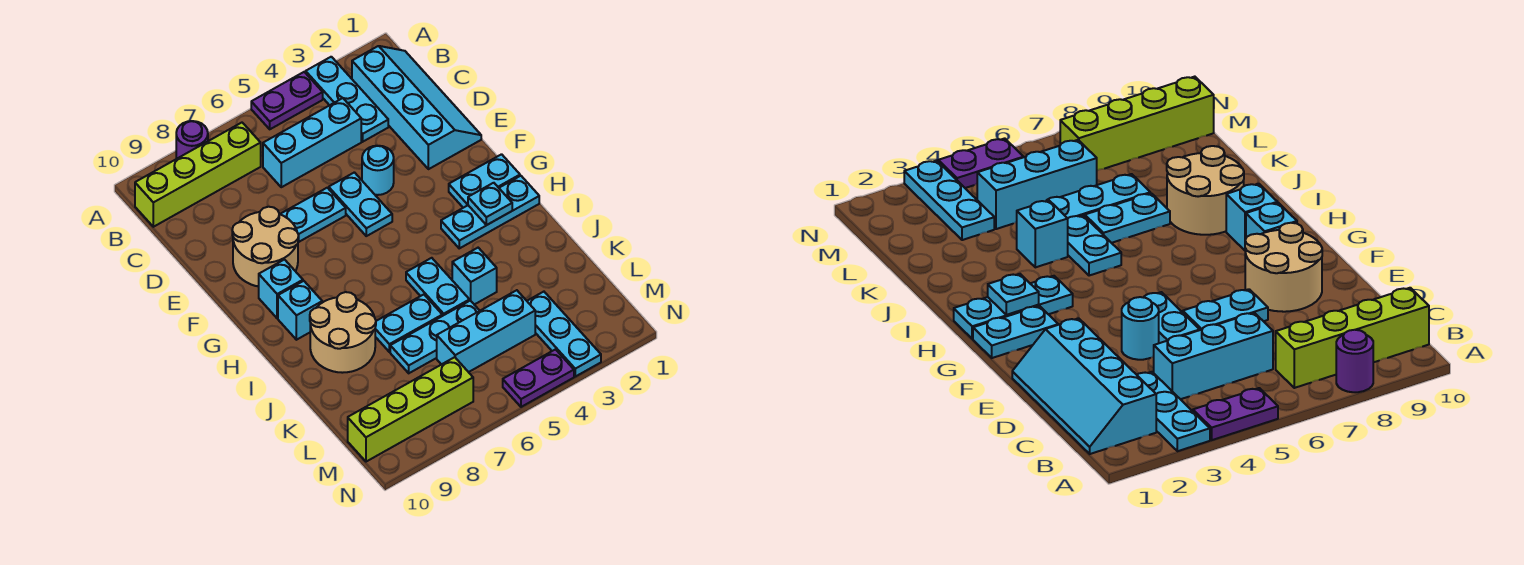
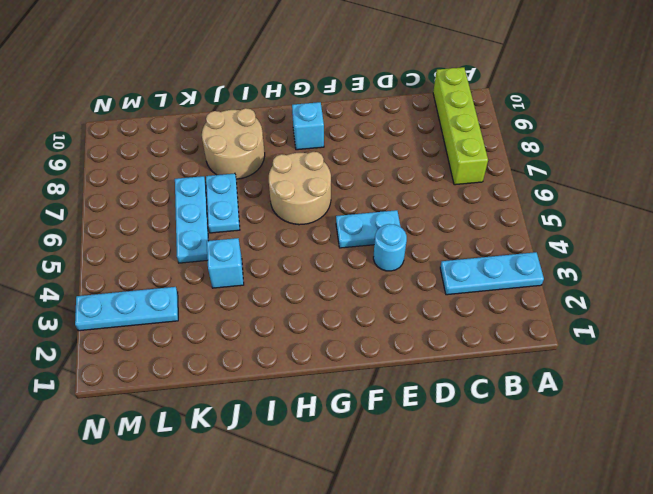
tan round brick G6:H7 level 1 -> tan round brick E8:F9 level 1
none -> purple plate A4:A5 level 1
none -> purple round brick A8 level 1
none -> cyan slope B1:E2 level 1 top 2

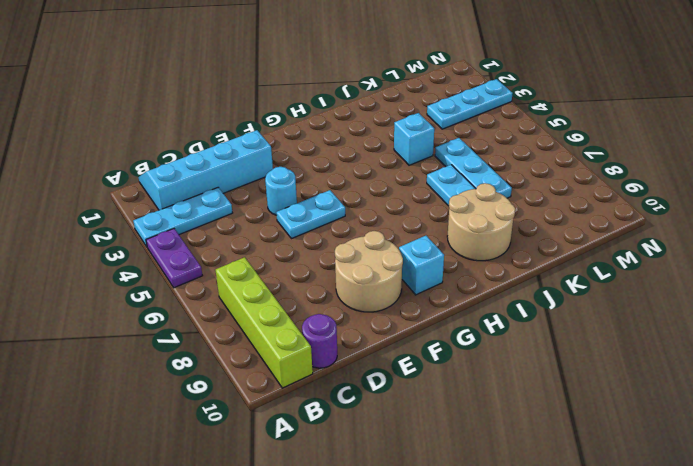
purple round brick C10 level 1 -> purple round brick A8 level 1
none -> cyan brick C4:C6 level 1
none -> cyan plate E6:E7 level 1
none -> cyan plate G1:G2 level 1

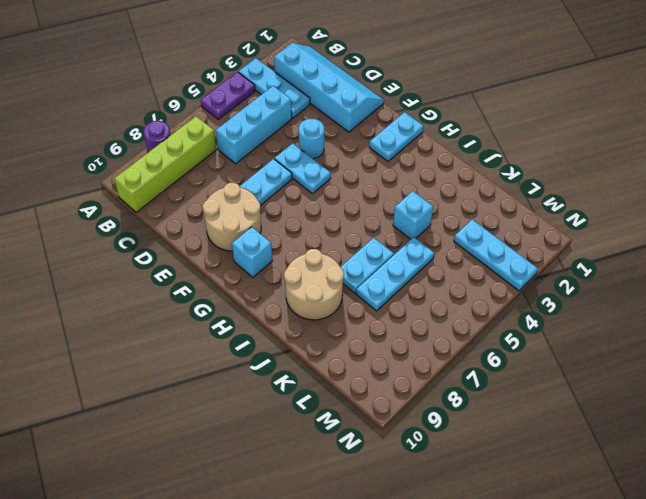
none -> cyan plate H1:H3 level 1
none -> cyan brick H9 level 1
none -> cyan plate I5:J5 level 1

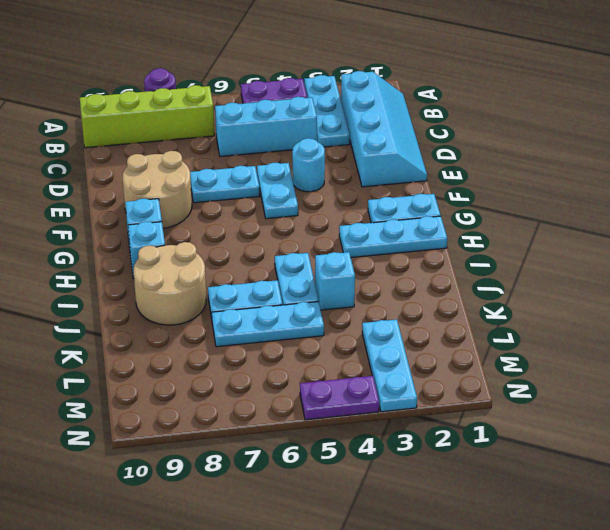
none -> cyan brick L4:L6 level 1
none -> lime brick M7:M10 level 1
none -> cyan plate H2 level 2

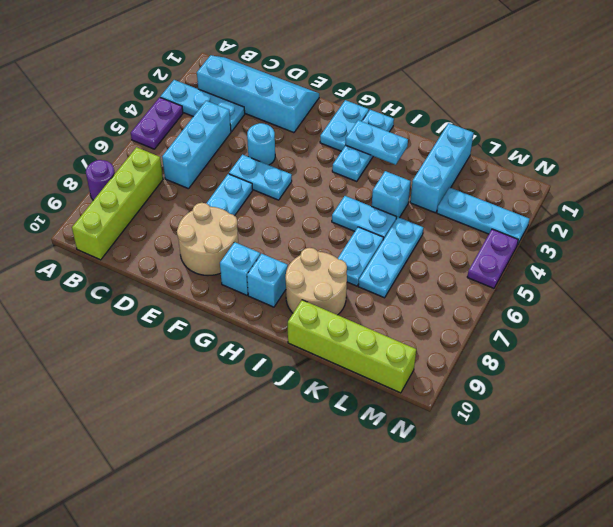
cyan plate H2:I2 level 2 -> cyan plate H2 level 2
lime brick J10:M10 level 1 -> lime brick M7:M10 level 1
cyan brick K1:K3 level 1 -> cyan brick L4:L6 level 1

